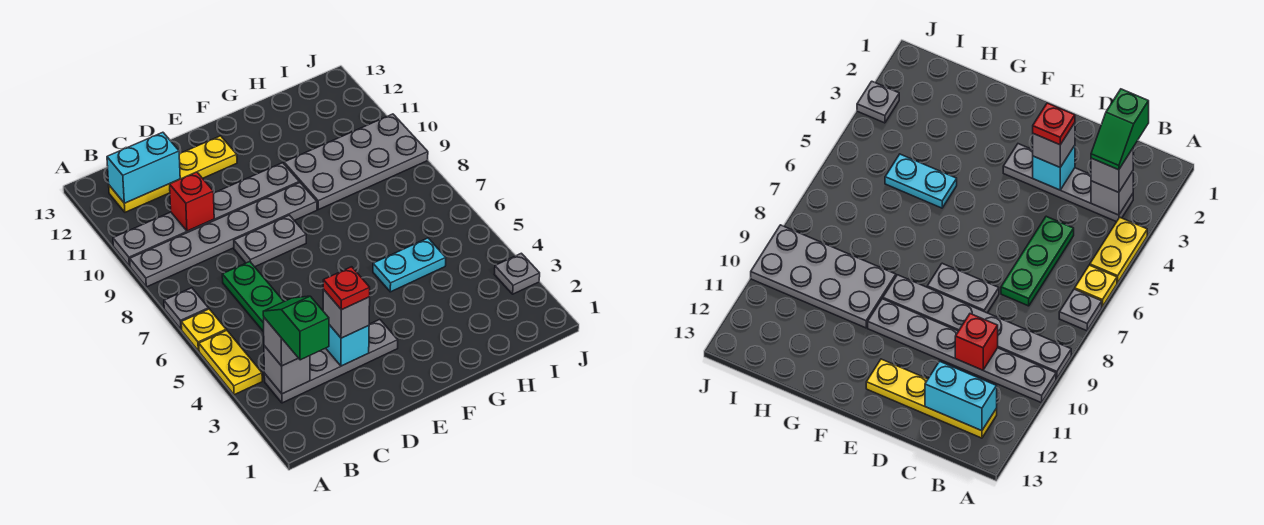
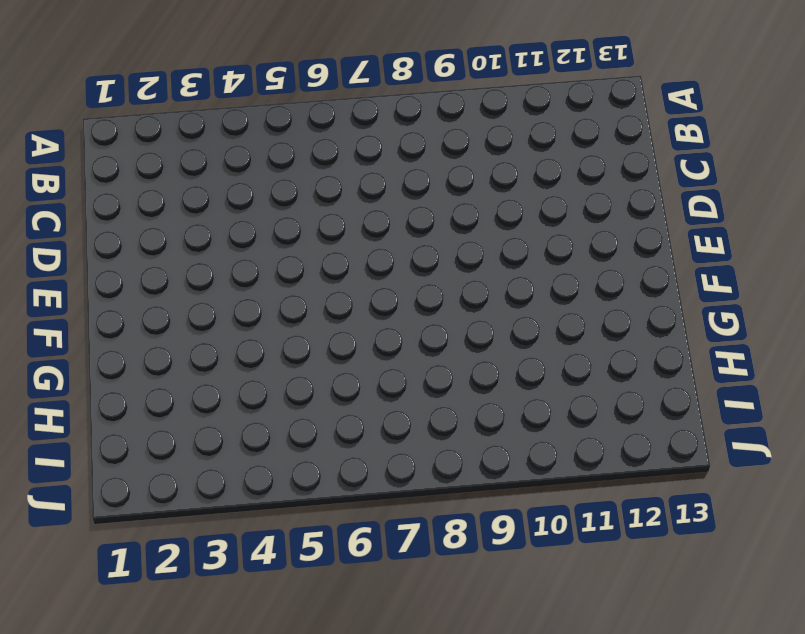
none -> yellow plate A4:A5 level 1
none -> yellow plate A6 level 1
none -> grey plate A7 level 1

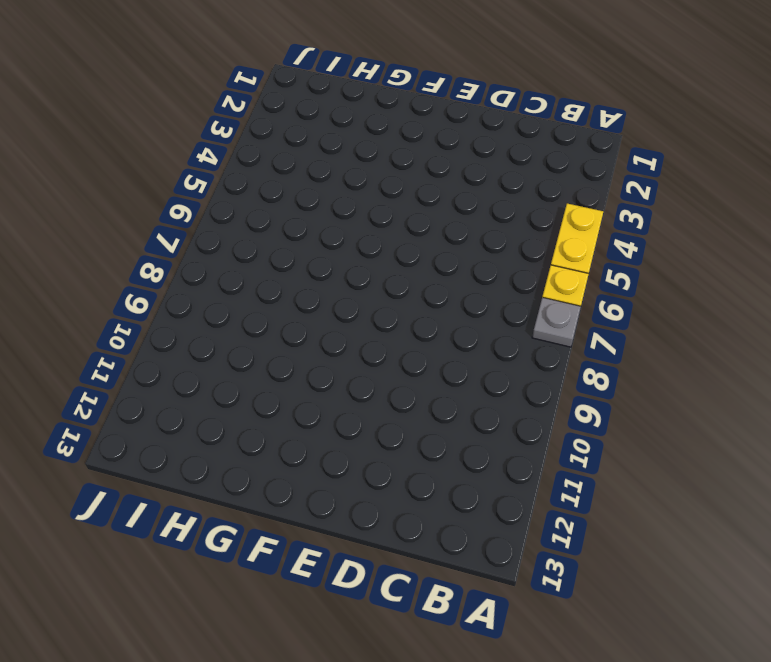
none -> grey plate A9:F9 level 1
none -> grey plate A10:F10 level 1
none -> grey plate B3:E3 level 1

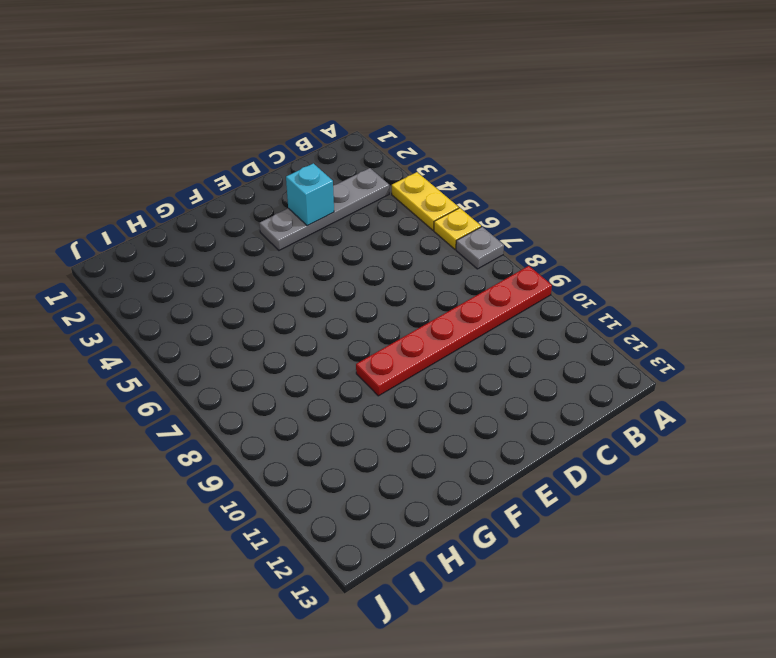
red plate A9:F9 level 1 -> grey plate A9:F9 level 1
none -> grey plate A10:F10 level 1
none -> yellow plate B12:E12 level 1
none -> green plate C5:C7 level 1

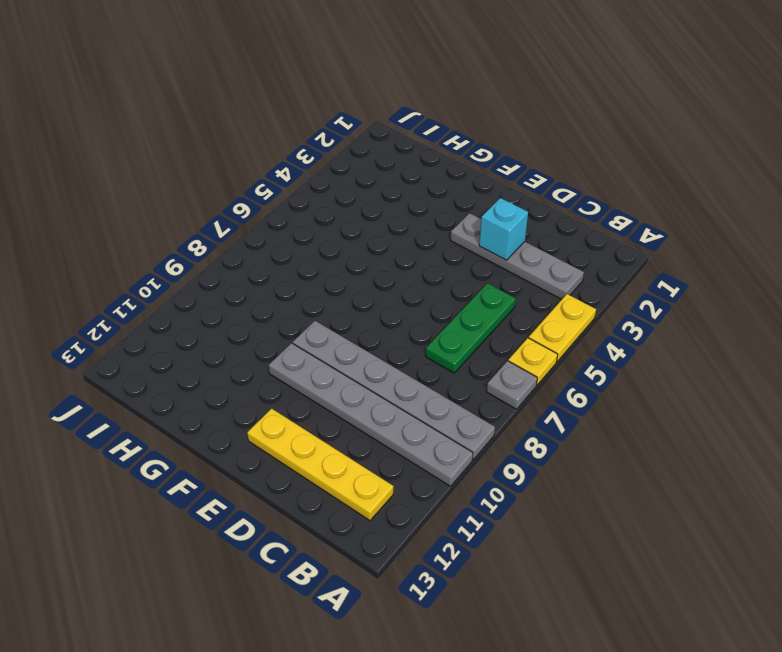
none -> grey plate D8:E8 level 1
none -> cyan plate G5:H5 level 1
none -> grey plate G9:J10 level 1

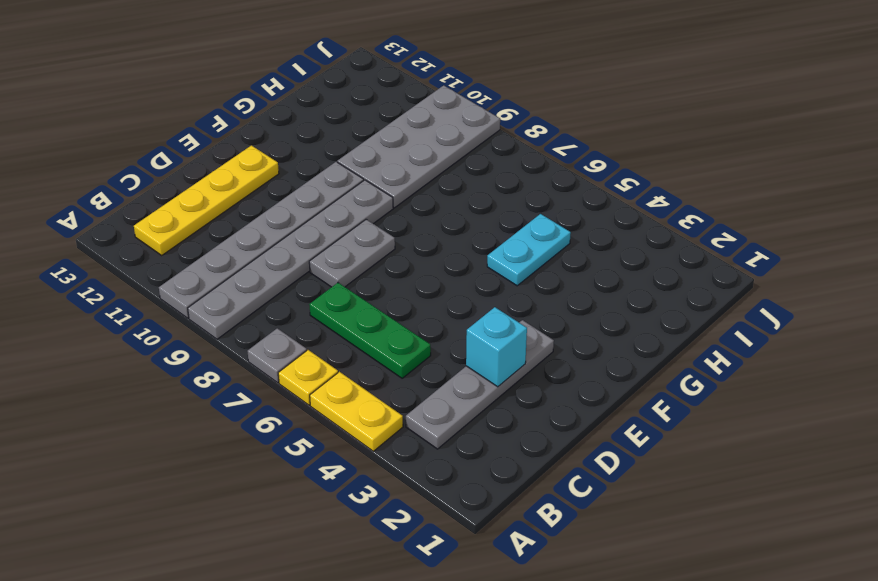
none -> grey plate J3 level 1
none -> grey brick B3 level 2
none -> cyan brick B12:C12 level 2

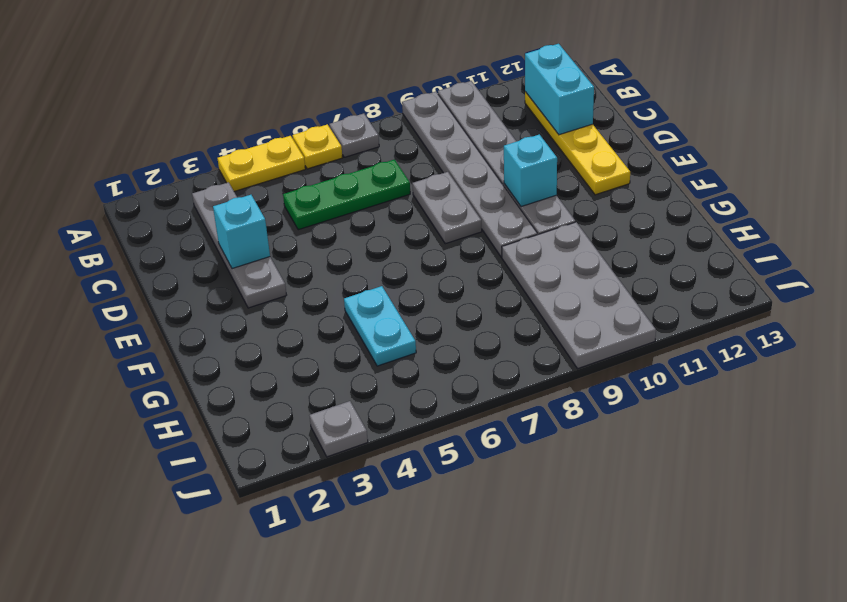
cyan brick E10 level 2 -> none
none -> grey brick B3 level 2
none -> red brick C10 level 2
none -> grey brick B3 level 3

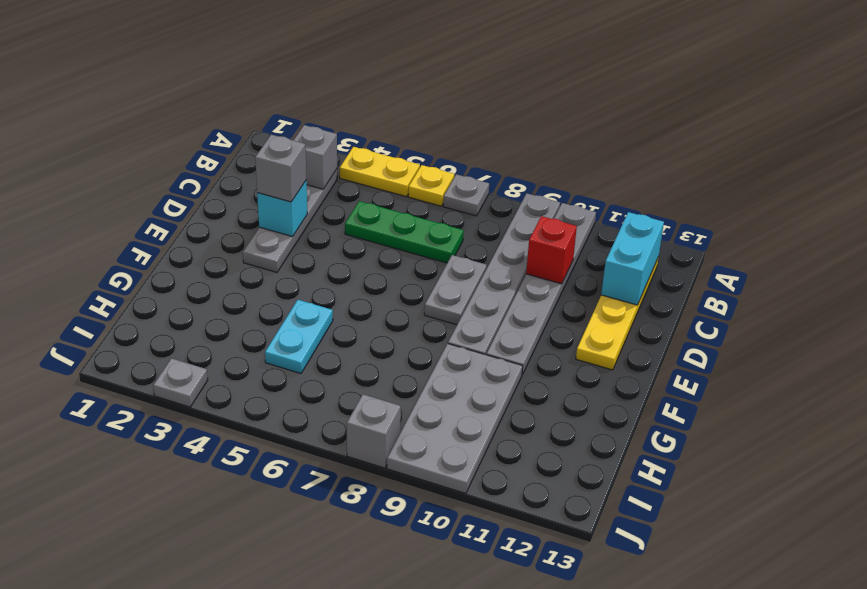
grey brick J8 level 1 -> grey brick B3 level 3
none -> green slope B2:B3 level 4 top 2
none -> red plate D3 level 4

